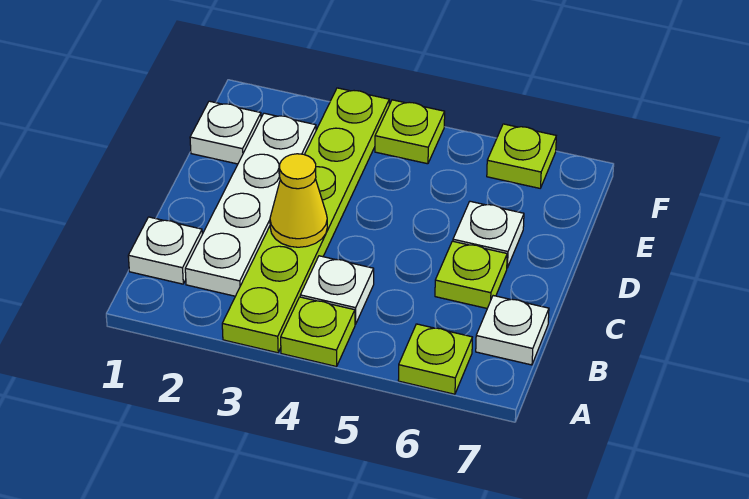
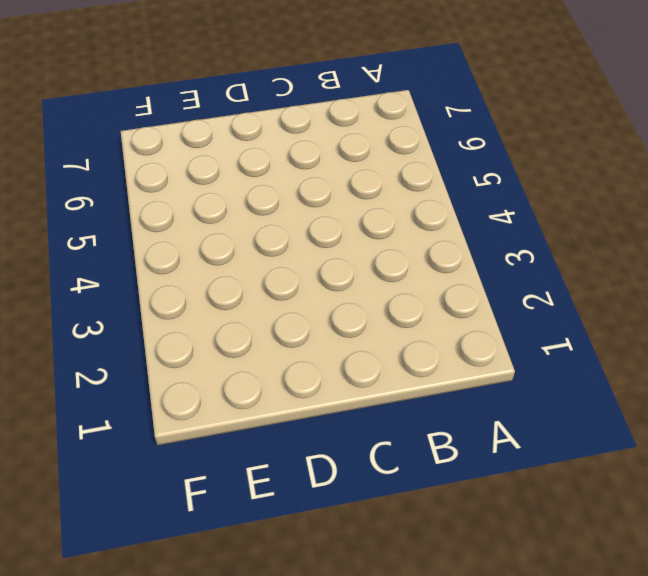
none -> lime plate A3:F3 level 1
none -> lime plate A4 level 1
none -> lime plate A6 level 1

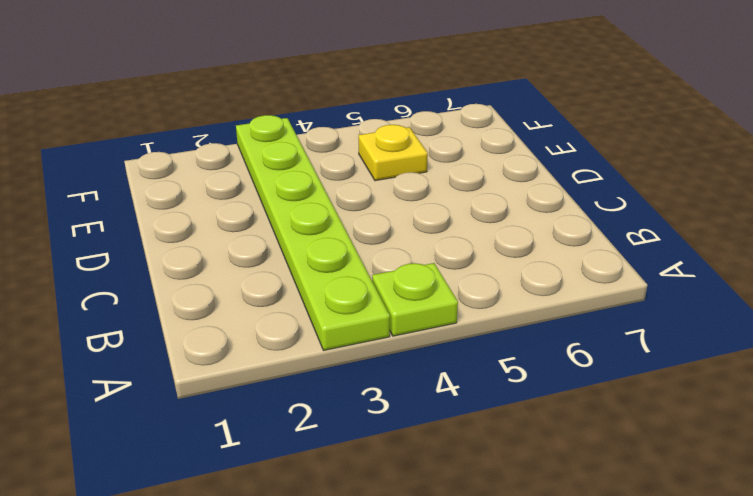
yellow plate E5 level 1 -> none
none -> lime plate A6 level 1
none -> white plate B1 level 1
none -> white plate B2:E2 level 1

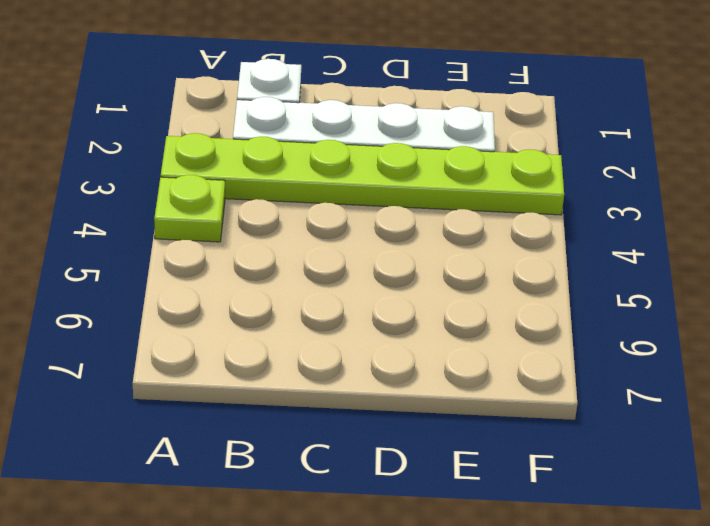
none -> lime plate A6 level 1
none -> white plate B4 level 1
none -> white plate B7 level 1

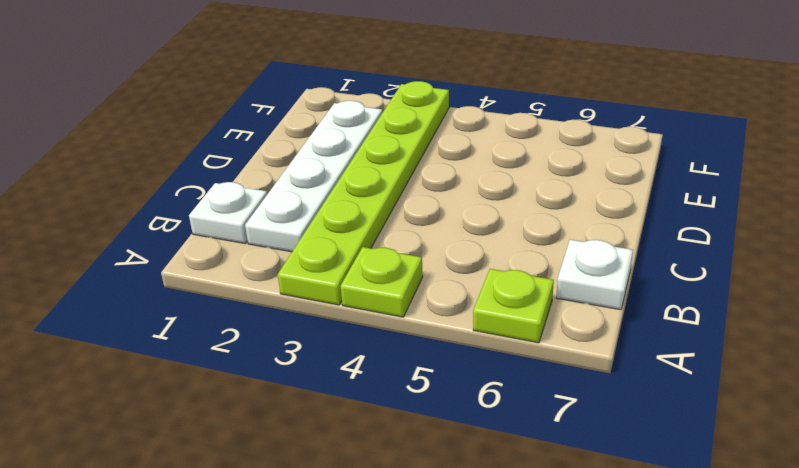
none -> white plate B4 level 1
none -> lime plate C6 level 1
none -> white plate D6 level 1

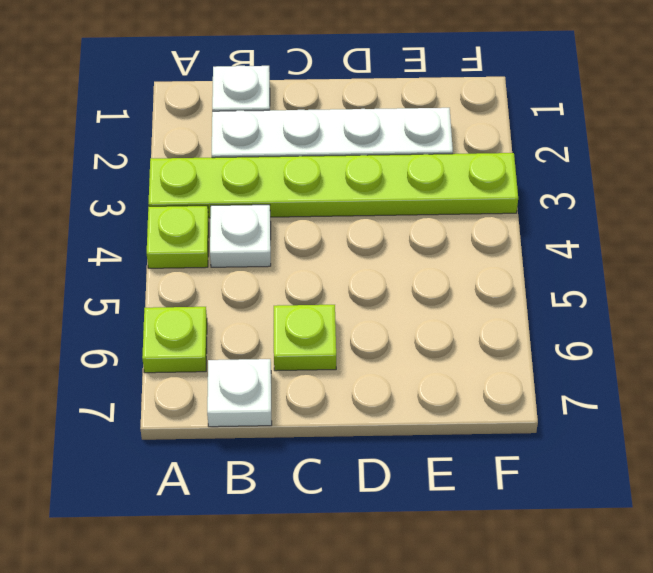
none -> white plate D6 level 1
none -> white plate E1 level 1
none -> lime plate F4 level 1

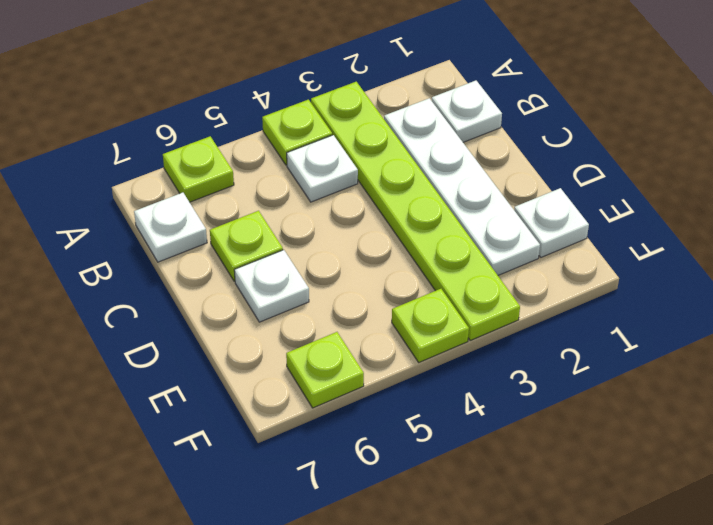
none -> yellow cone C3 level 2

